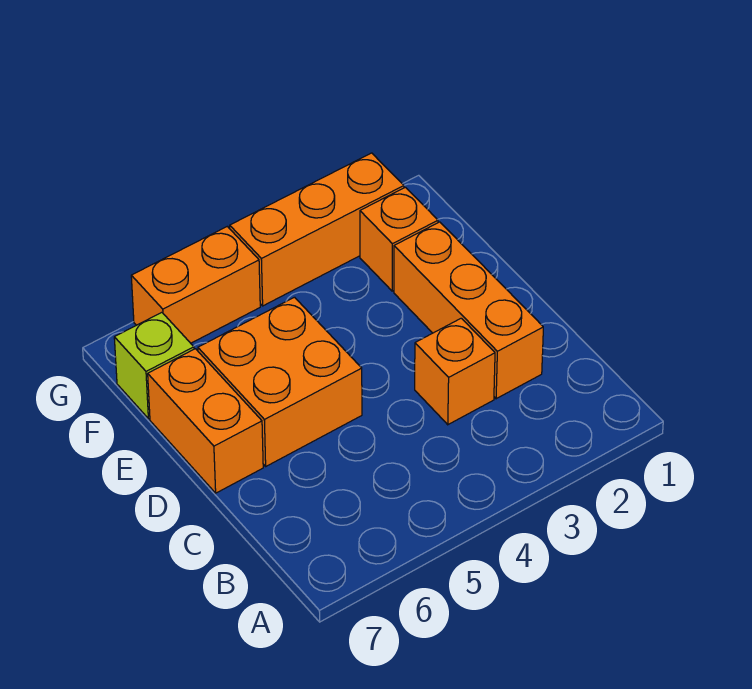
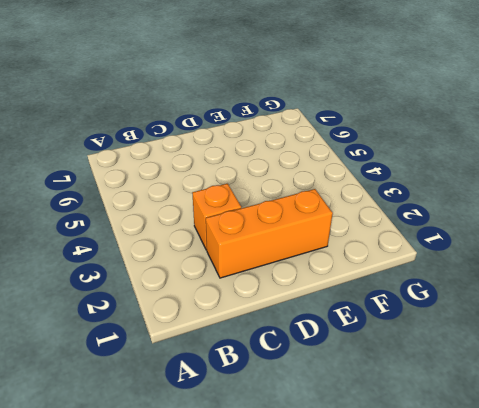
none -> orange brick D5:E6 level 1
none -> orange brick D7:E7 level 1

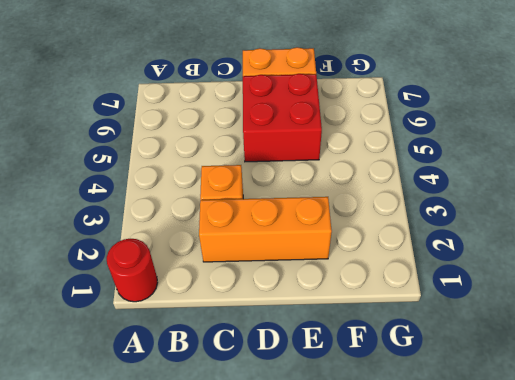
red round brick A1 level 1 -> none
red brick D5:E6 level 1 -> orange brick D5:E6 level 1
none -> orange brick F2 level 1
none -> lime brick F7 level 1

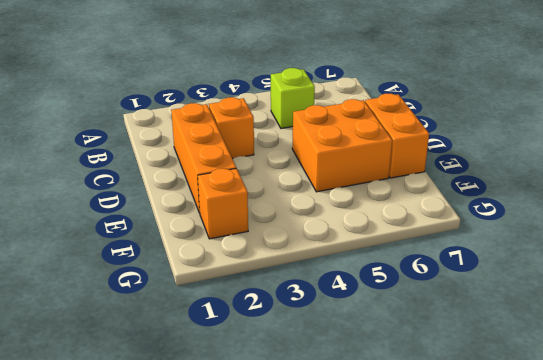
lime brick B5 level 1 -> lime brick F7 level 1
none -> orange brick G2:G4 level 1
none -> orange brick G5:G6 level 1

